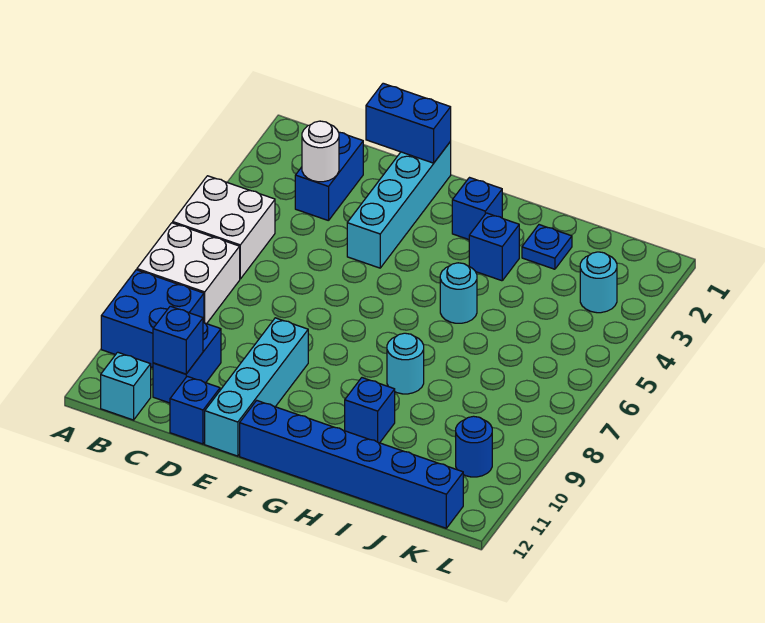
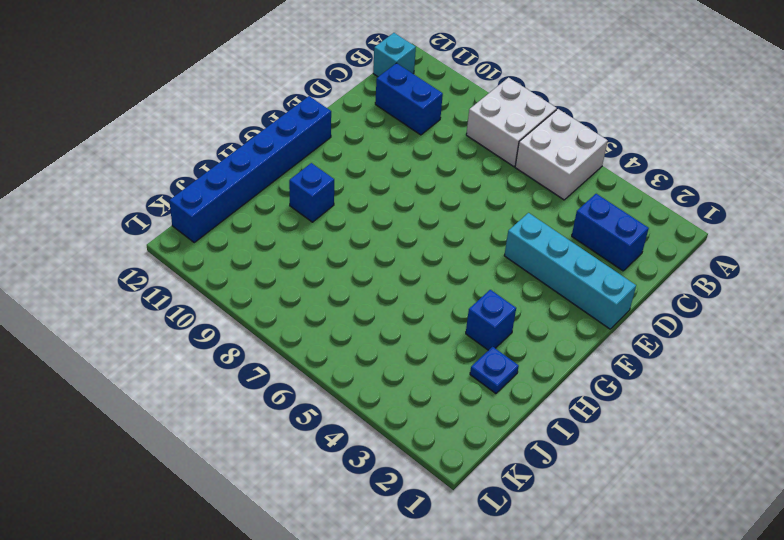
none -> blue brick A9:B10 level 1
none -> blue brick D12 level 1
none -> cyan brick E9:E12 level 1

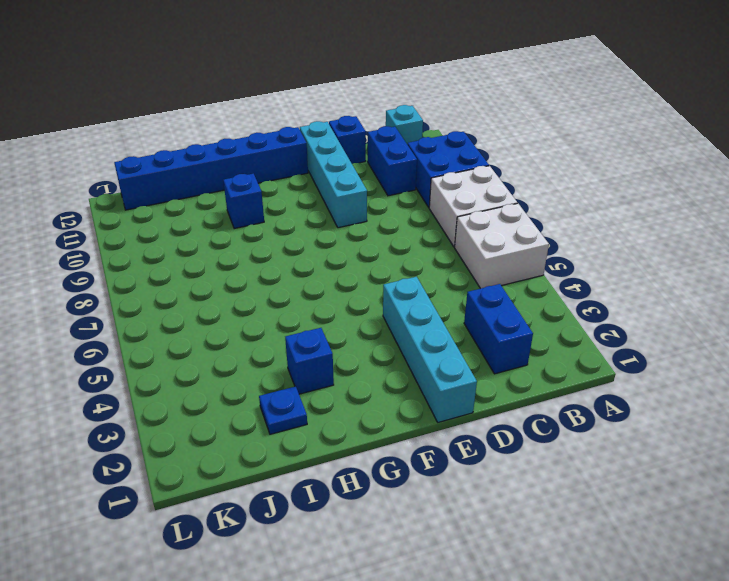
none -> blue brick G2 level 1
none -> cyan round brick H5 level 1
none -> cyan round brick H8 level 1

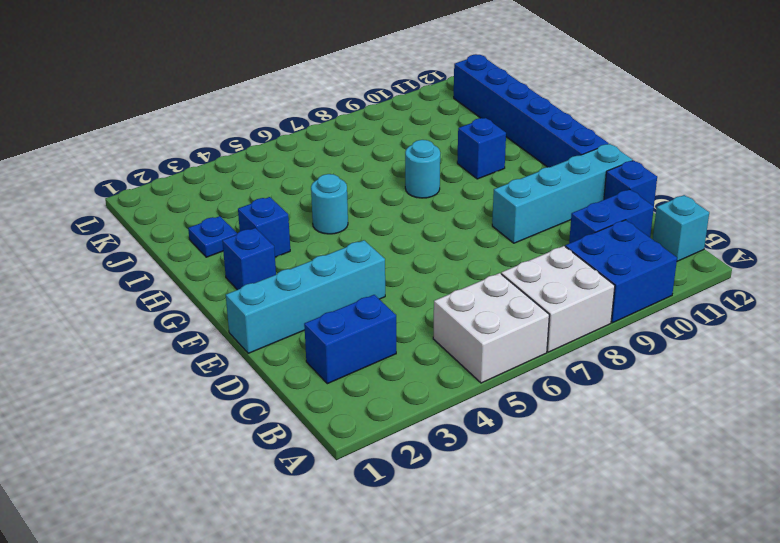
none -> cyan round brick K3 level 1
none -> blue round brick K10 level 1
none -> white round brick C3 level 2

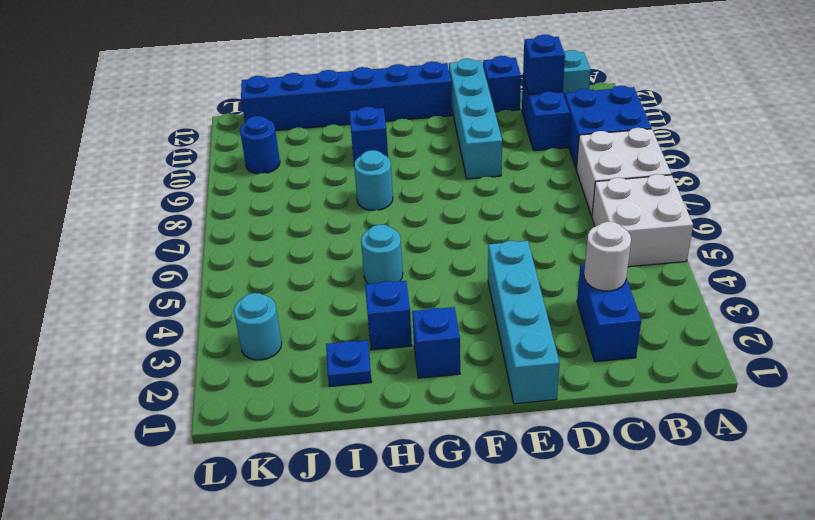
none -> blue brick D1:E1 level 2

